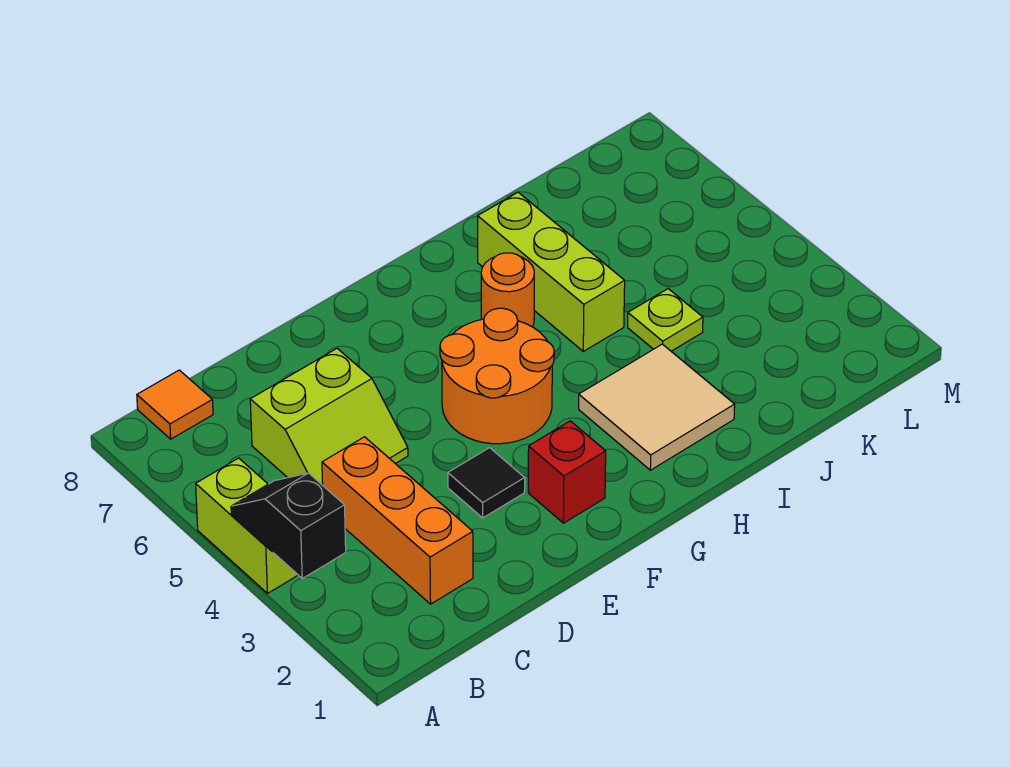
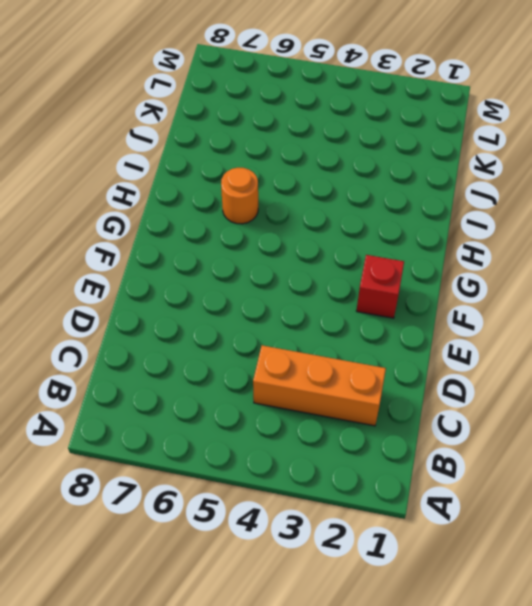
none -> lime brick A4:A5 level 1
none -> orange tile B8 level 1
none -> lime slope C5:D6 level 1 top 6

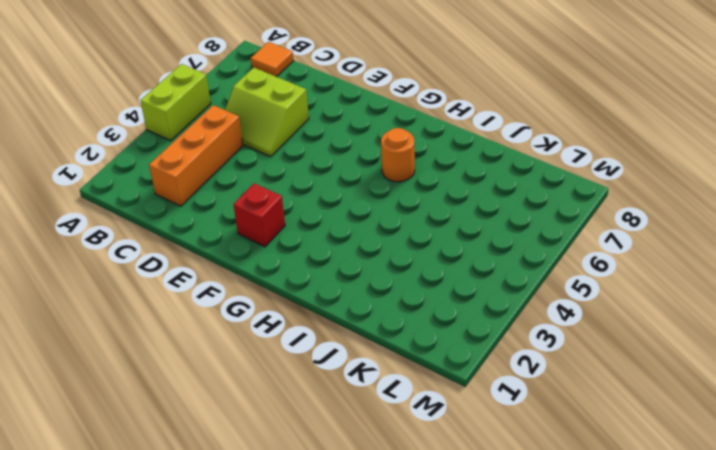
none -> black tile E3 level 1
none -> orange round brick F4:G5 level 1
none -> tan tile H2:I3 level 1

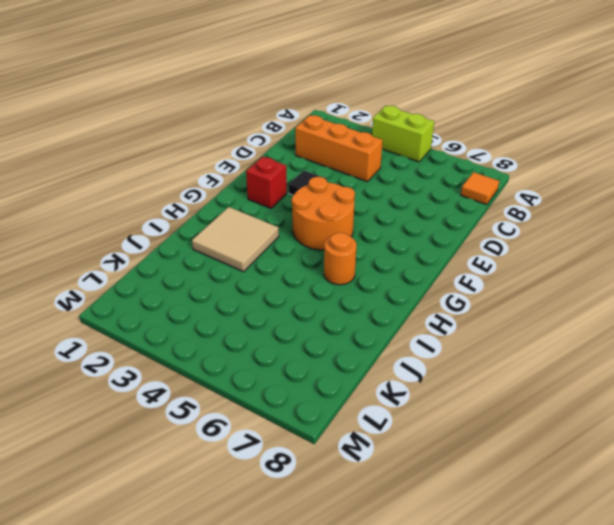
none -> lime slope C5:D6 level 1 top 6
none -> lime brick I5:I7 level 1
none -> lime plate J4 level 1

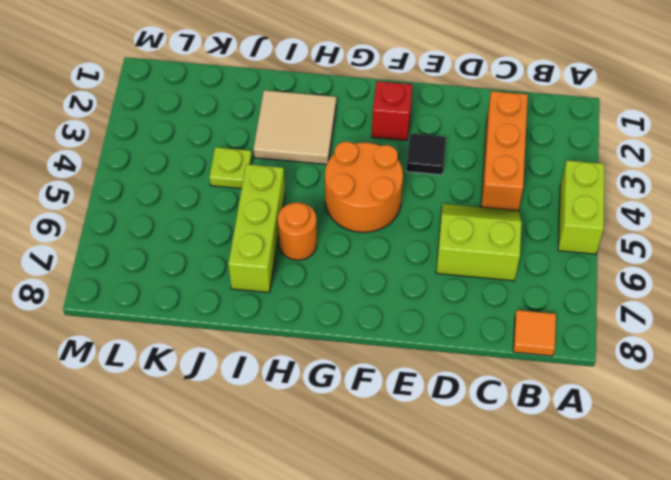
none -> black slope A3:A4 level 2 top 3

